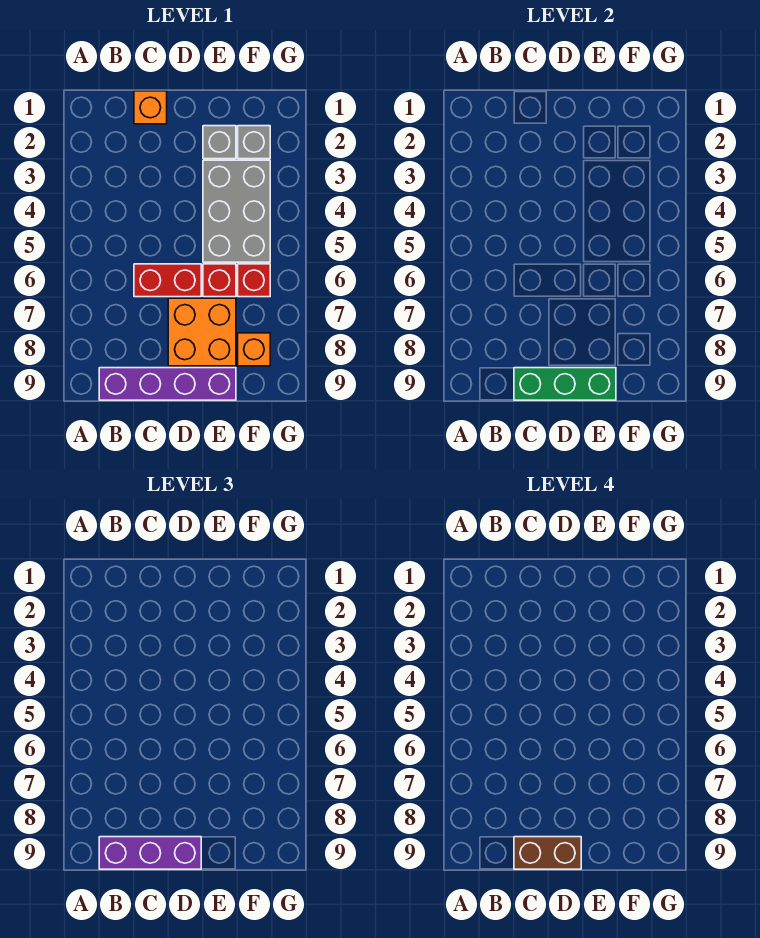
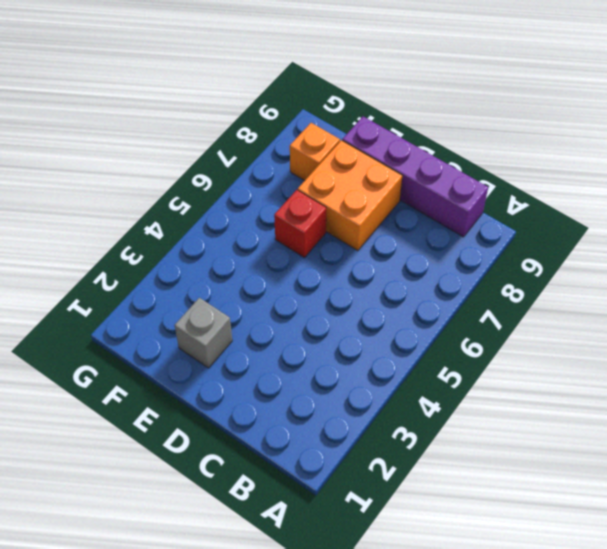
none -> orange brick C1 level 1
none -> red brick C6:D6 level 1
none -> grey brick E3:F5 level 1

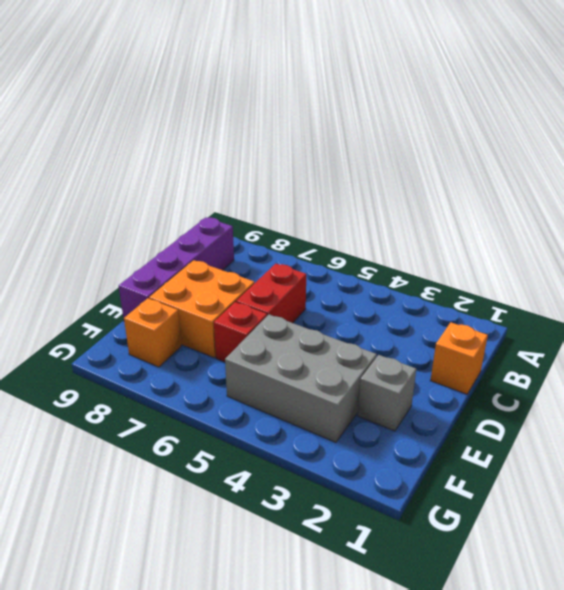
none -> grey brick F2 level 1
none -> red brick F6 level 1
none -> green brick C9:E9 level 2

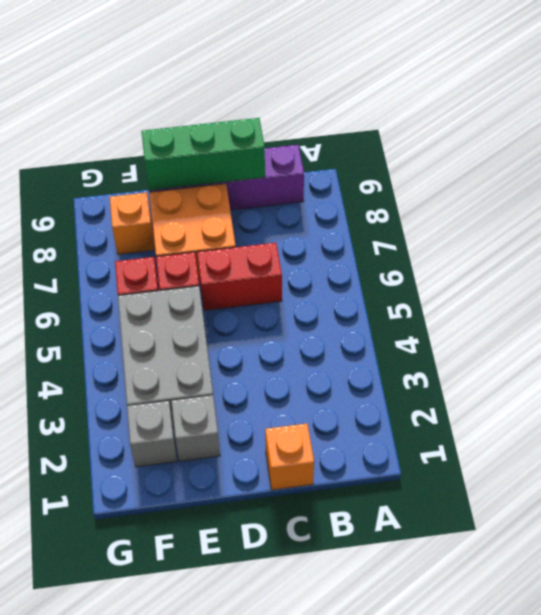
none -> purple brick B9:D9 level 3
none -> brown brick C9:D9 level 4

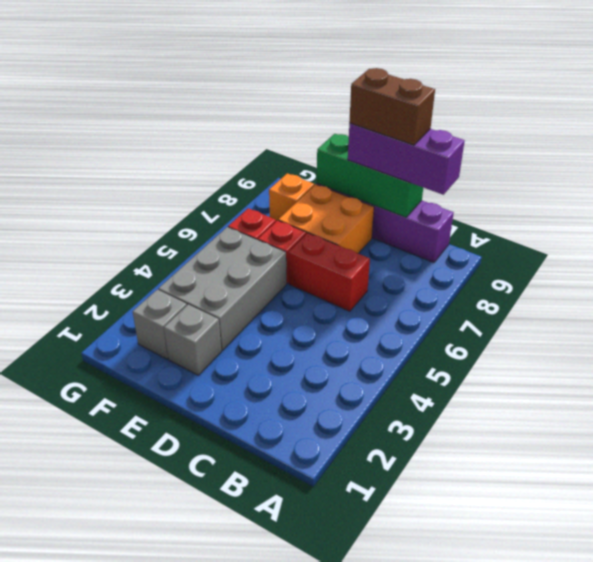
none -> orange brick C1 level 1

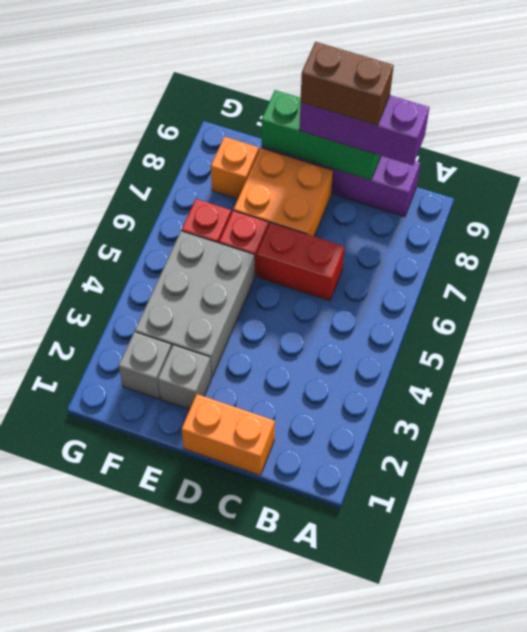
orange brick C1:D1 level 1 -> orange brick C1 level 1

